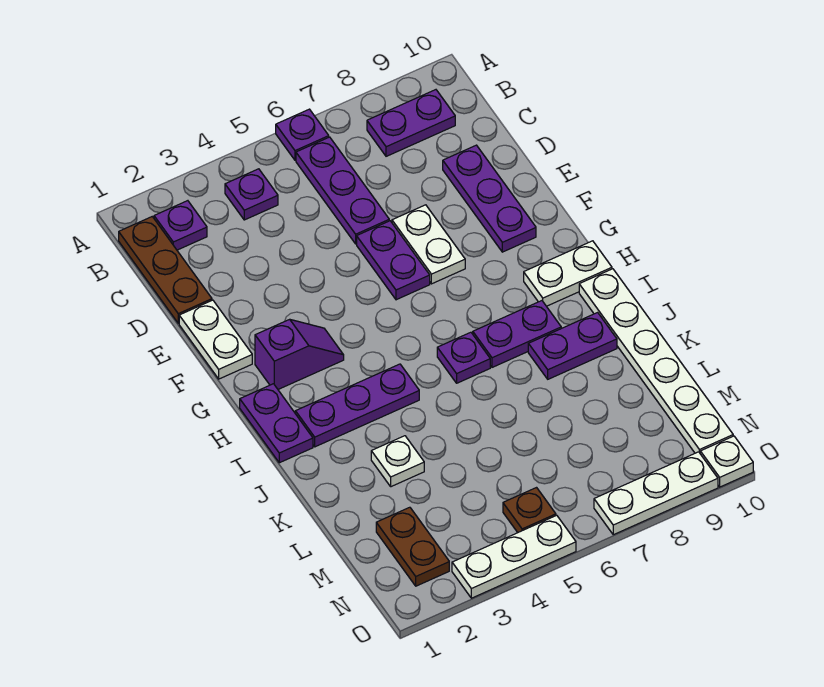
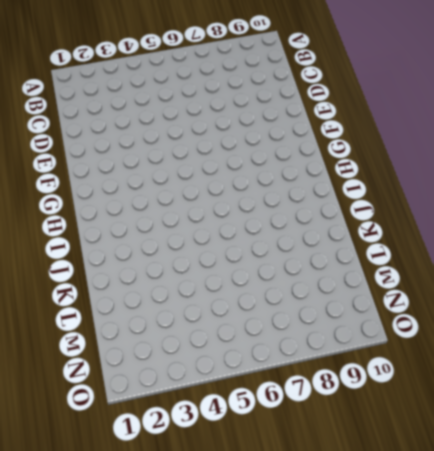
none -> purple plate A6 level 1
none -> brown plate B1:D1 level 1
none -> purple plate B2 level 1

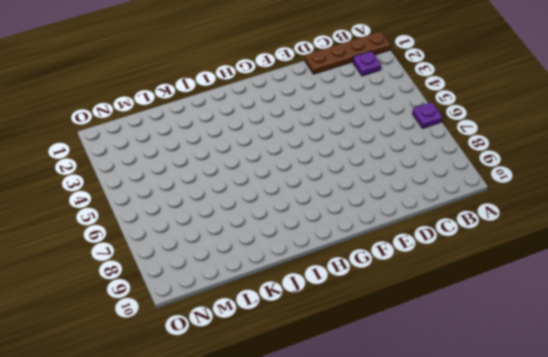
brown plate A1:D1 level 1 -> brown plate B1:D1 level 1
none -> purple plate B4 level 1
none -> purple plate B6:D6 level 1
none -> purple plate B8:B9 level 1

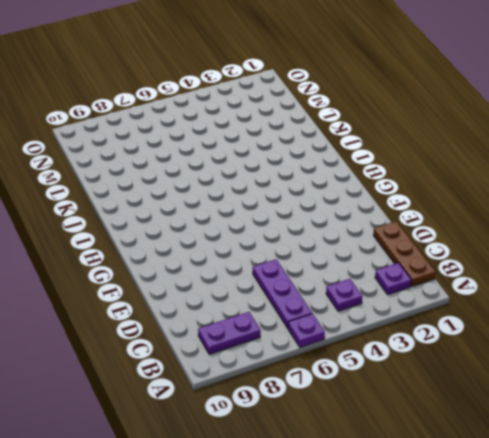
none -> purple plate D9:F9 level 1
none -> white plate E1:F1 level 1
none -> purple plate E6:F6 level 1

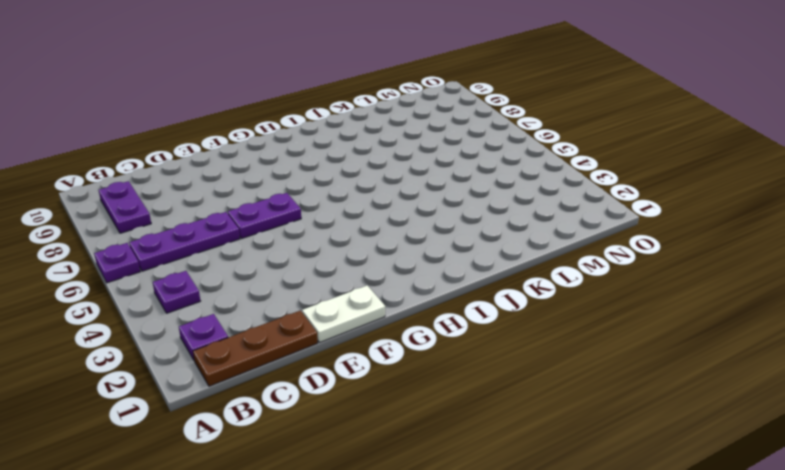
none -> purple plate D9:F9 level 1
none -> white plate E7:F7 level 1
none -> purple slope G2:G3 level 1 top 2

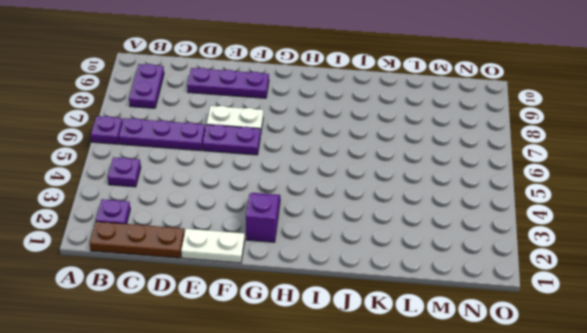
none -> purple plate H1:I1 level 1
none -> white plate H9:H10 level 1
none -> purple plate I2:I4 level 1

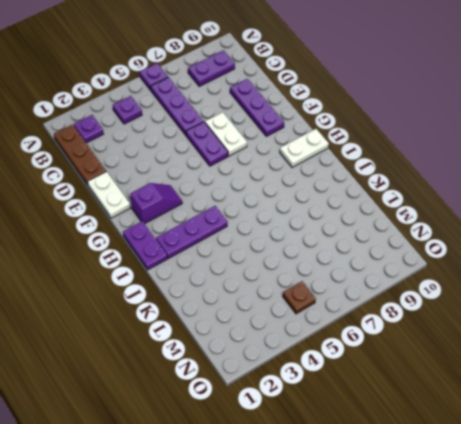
none -> purple plate I6 level 1
none -> purple plate I7:I8 level 1
none -> white plate I10:N10 level 1

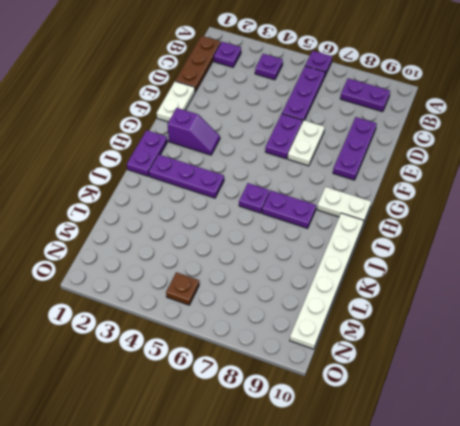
none -> purple plate J8:J9 level 1
none -> white plate K3 level 1
none -> brown plate M2:N2 level 1

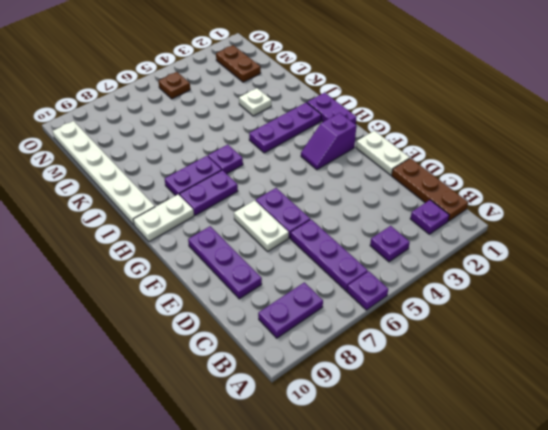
purple plate H7:H8 level 1 -> purple plate J8:J9 level 1
none -> white plate O3:O5 level 1
none -> white plate O7:O9 level 1
none -> white plate O10 level 1

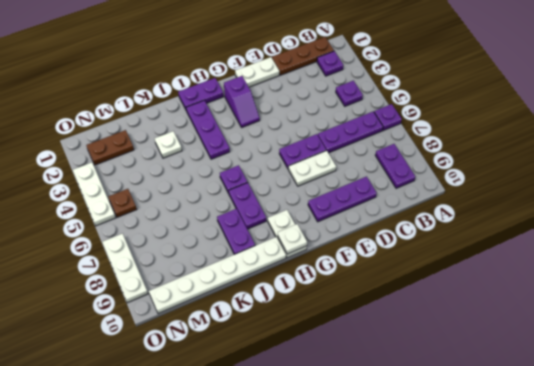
white plate H10 level 2 -> white plate O10 level 1

